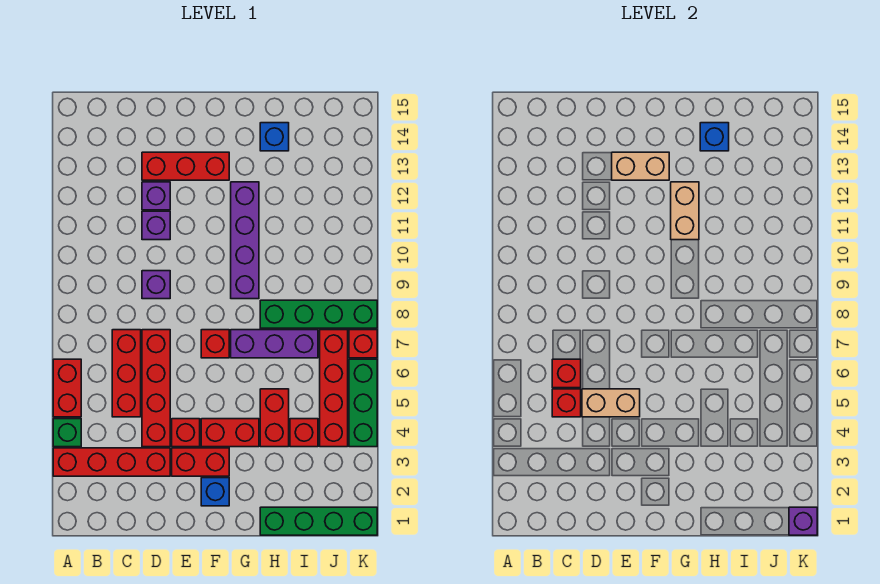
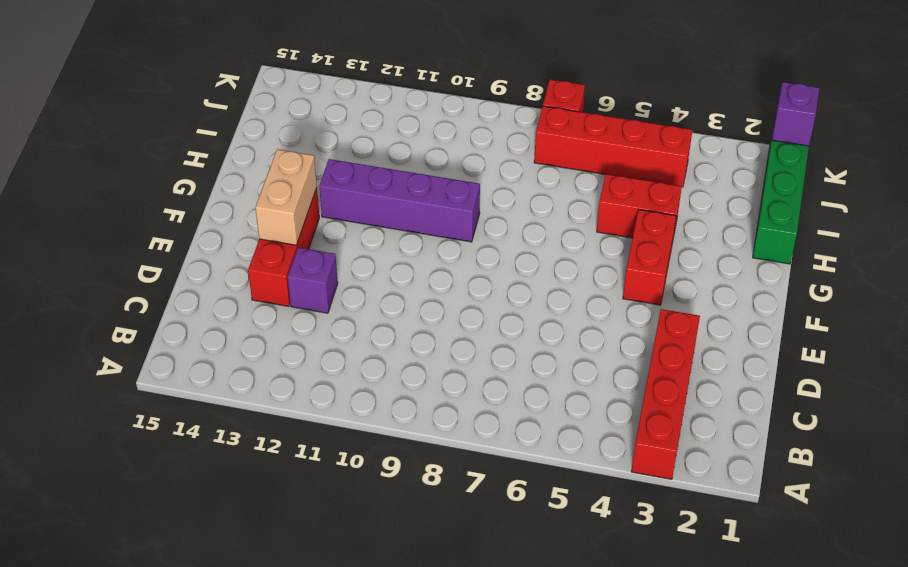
none -> green brick A4 level 1
none -> red brick A5:A6 level 1
none -> red brick C5:C7 level 1
none -> red brick D4:D7 level 1

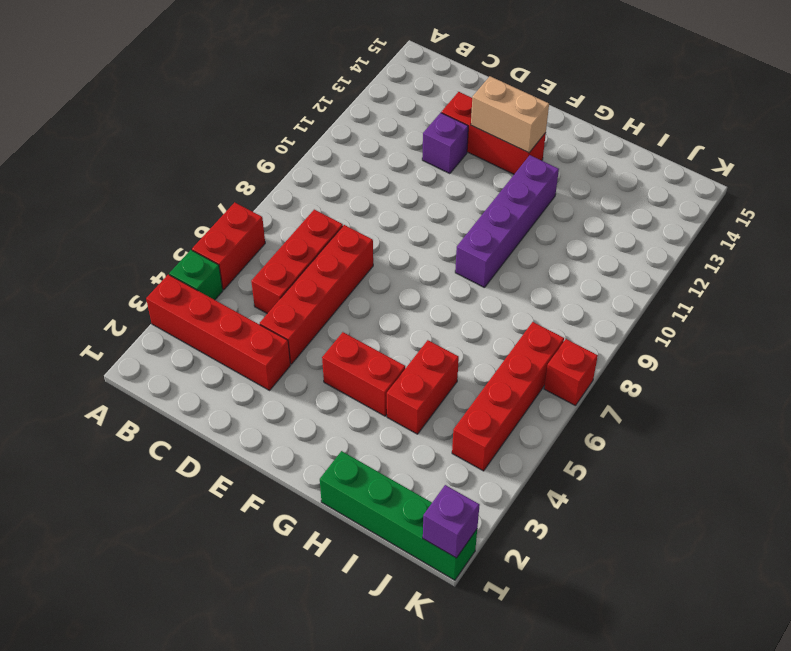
none -> purple brick D9 level 1
none -> purple brick D11 level 1
none -> red brick E3:F3 level 1
none -> red brick E4 level 1

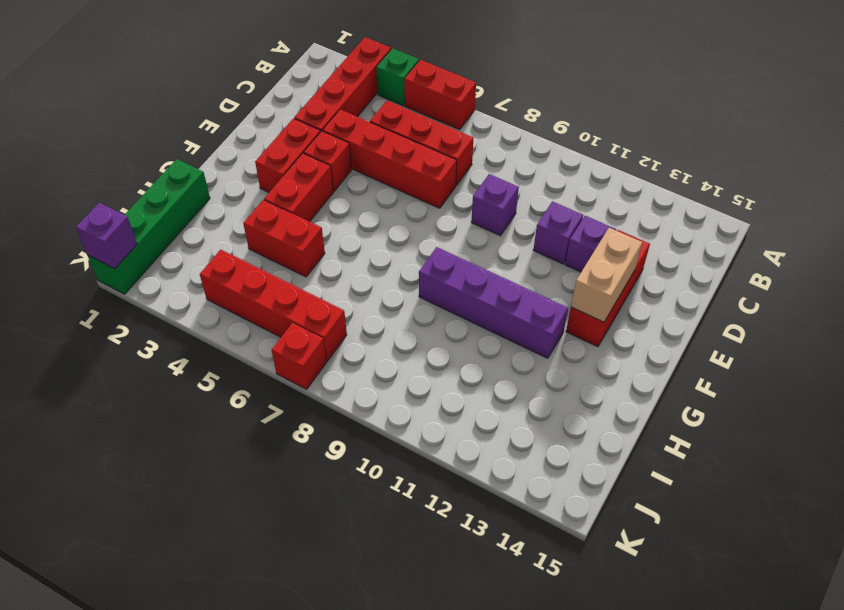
none -> blue brick F2 level 1
none -> red brick F7 level 1
none -> purple brick G7:I7 level 1
none -> green brick H8:K8 level 1

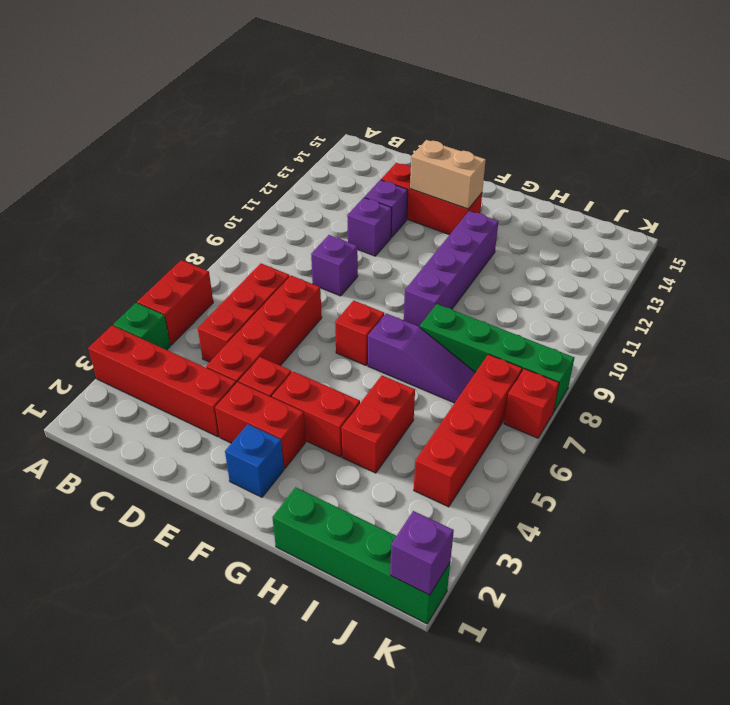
purple slope G7:I7 level 1 top G -> purple brick G7:I7 level 1
none -> blue brick H14 level 1
none -> red brick I4 level 1
none -> green brick K4:K6 level 1
none -> red brick C5 level 2

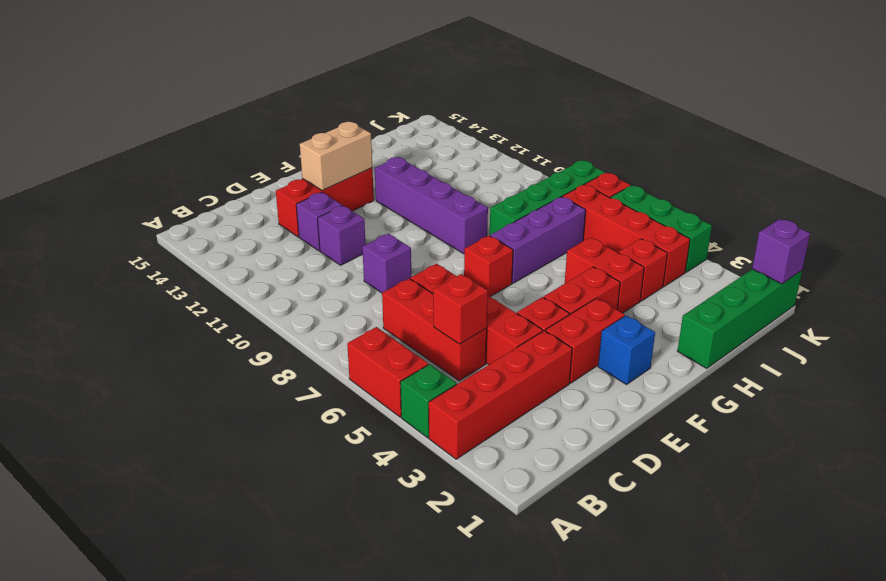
none -> blue brick H14 level 1
none -> red brick C6 level 2
none -> tan brick D5:E5 level 2
none -> tan brick G11:G12 level 2

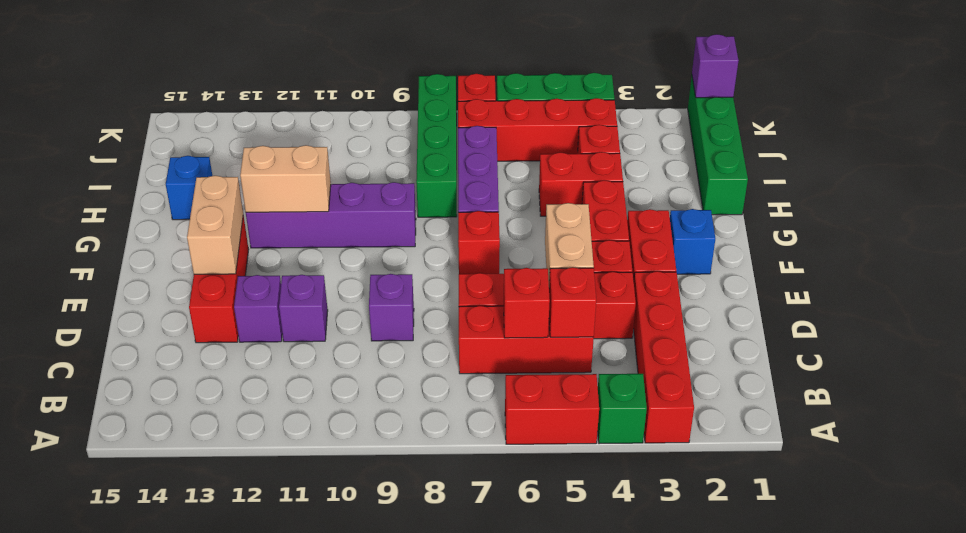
none -> blue brick H14 level 2

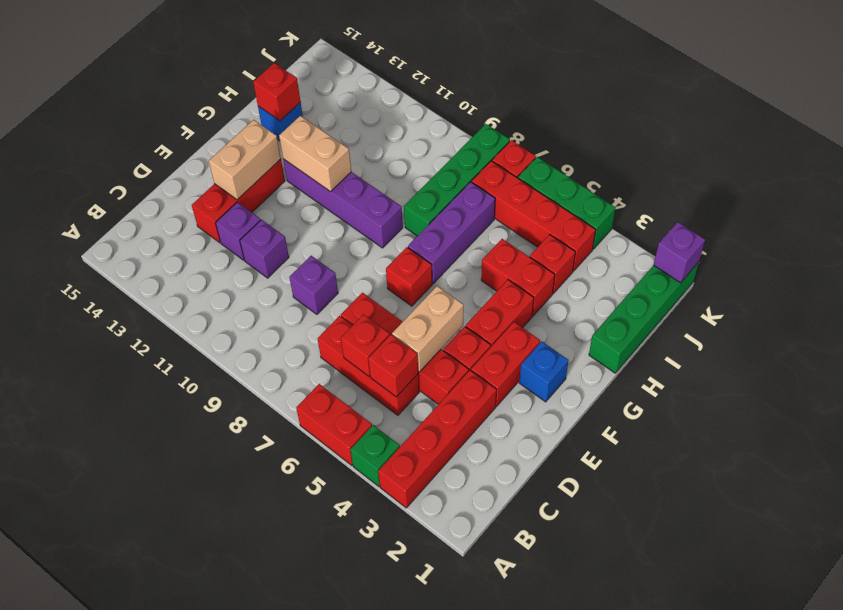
red brick H14 level 2 -> blue brick H14 level 2

